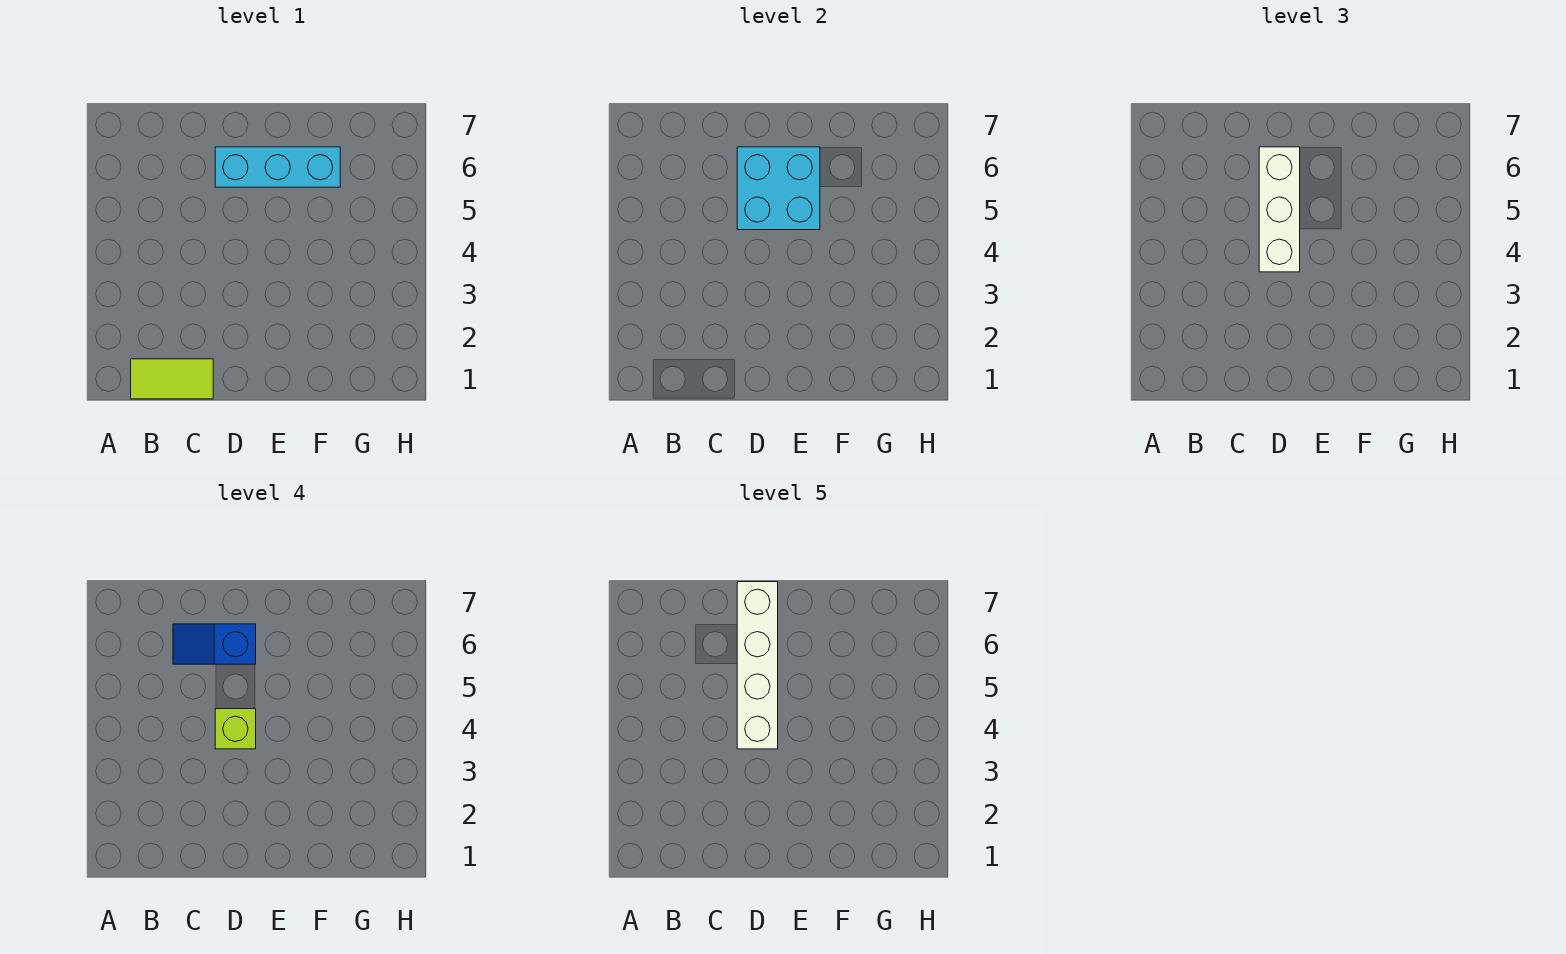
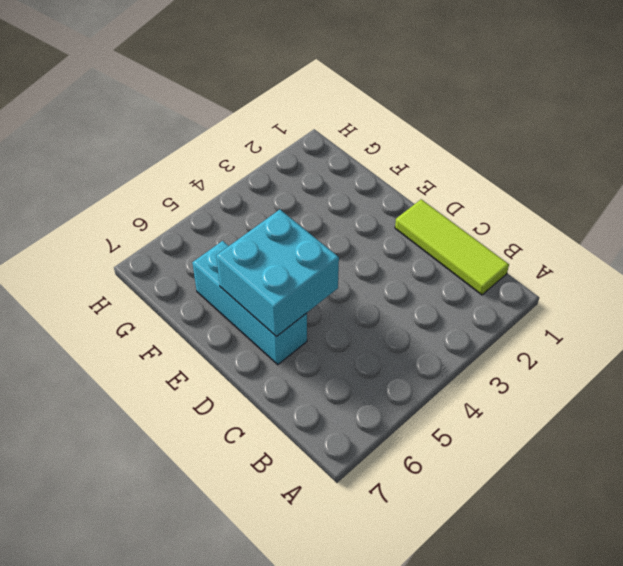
lime tile B1:D1 level 1 -> lime tile B1:C1 level 1
none -> white brick D4:D6 level 3
none -> blue slope C6:D6 level 4 top D

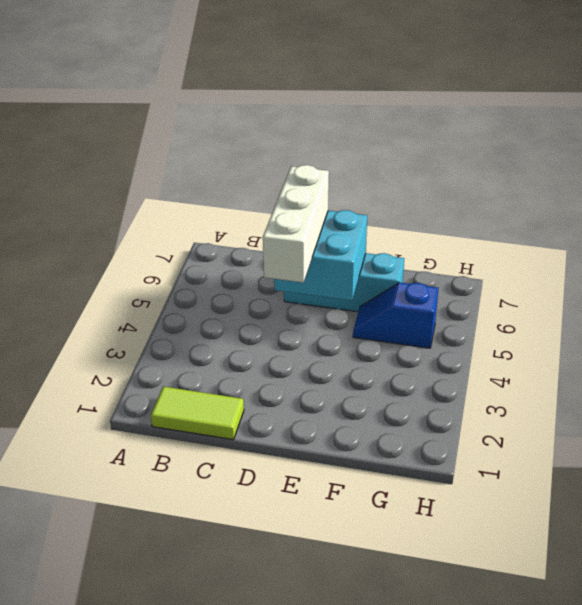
blue slope F5:G5 level 1 top G -> blue slope C6:D6 level 4 top D
none -> lime brick D4 level 4
none -> white brick D4:D7 level 5

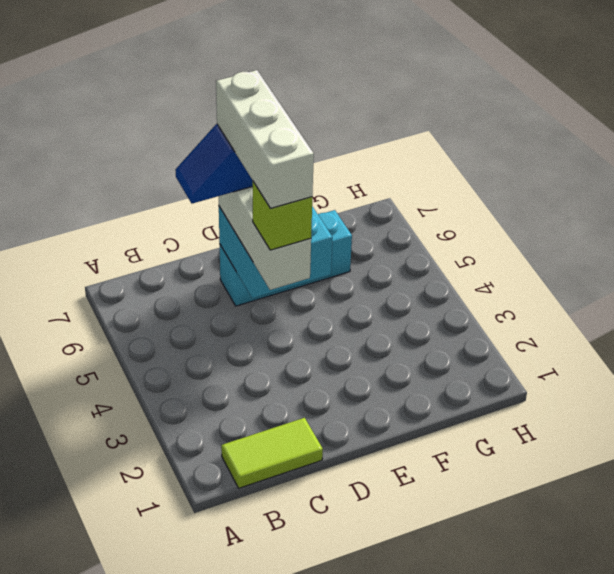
white brick D4:D6 level 5 -> white brick D4:D7 level 5

